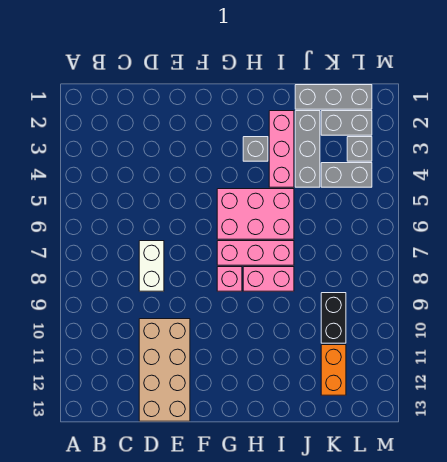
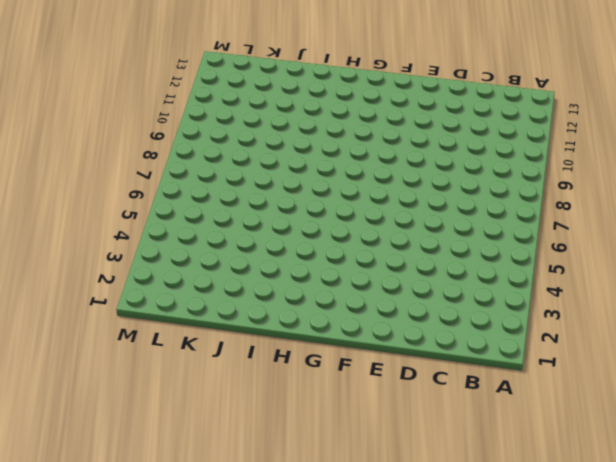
none -> white brick D7:D8 level 1
none -> tan brick D10:E13 level 1
none -> pink brick G5:I6 level 1

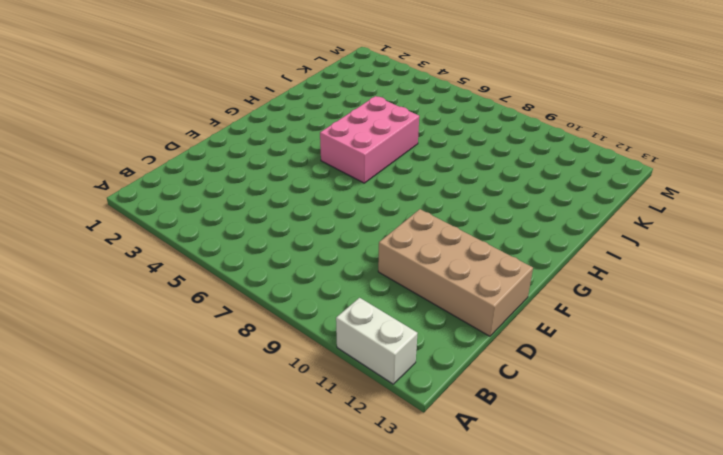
white brick A11:A12 level 1 -> white brick D7:D8 level 1
none -> pink brick G7:I7 level 1
none -> pink brick G8 level 1
none -> grey brick H3 level 1

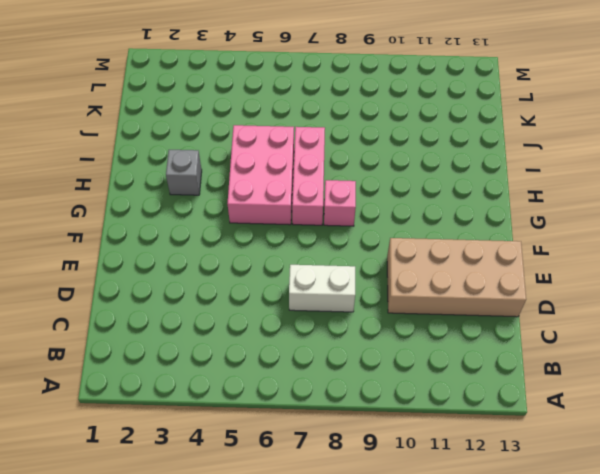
none -> pink brick H8:I8 level 1
none -> pink brick I2:I4 level 1
none -> grey brick J1:L1 level 1

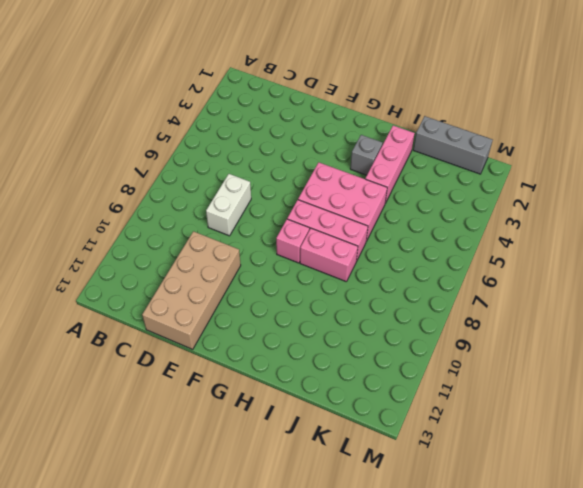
none -> grey brick J2:J4 level 1
none -> grey brick K2:L2 level 1
none -> grey brick K4:L4 level 1

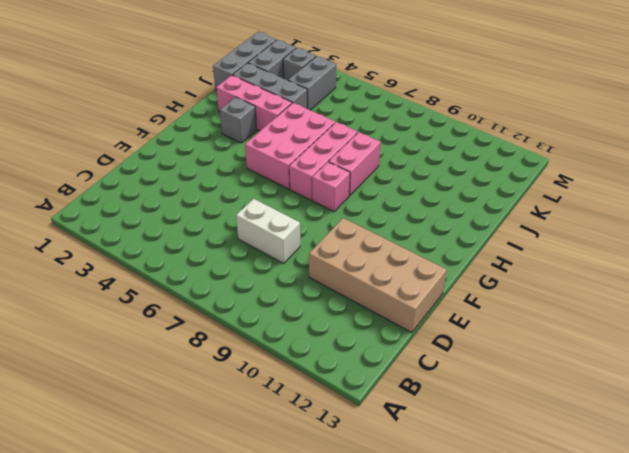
none -> black brick K9:K10 level 1
none -> orange brick K11:K12 level 1

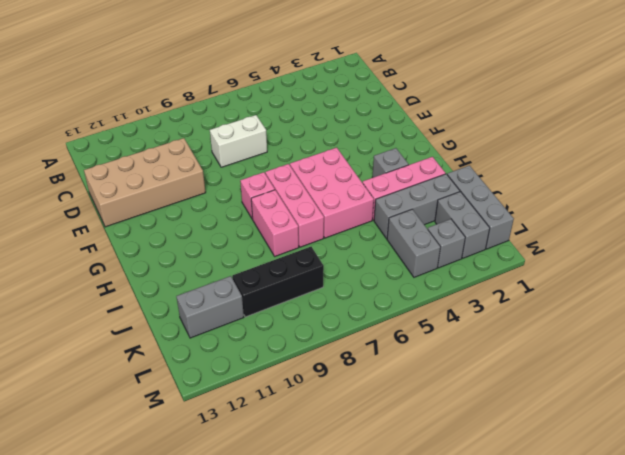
black brick K8:K10 level 1 -> black brick K9:K10 level 1
grey brick K11:K12 level 1 -> orange brick K11:K12 level 1

